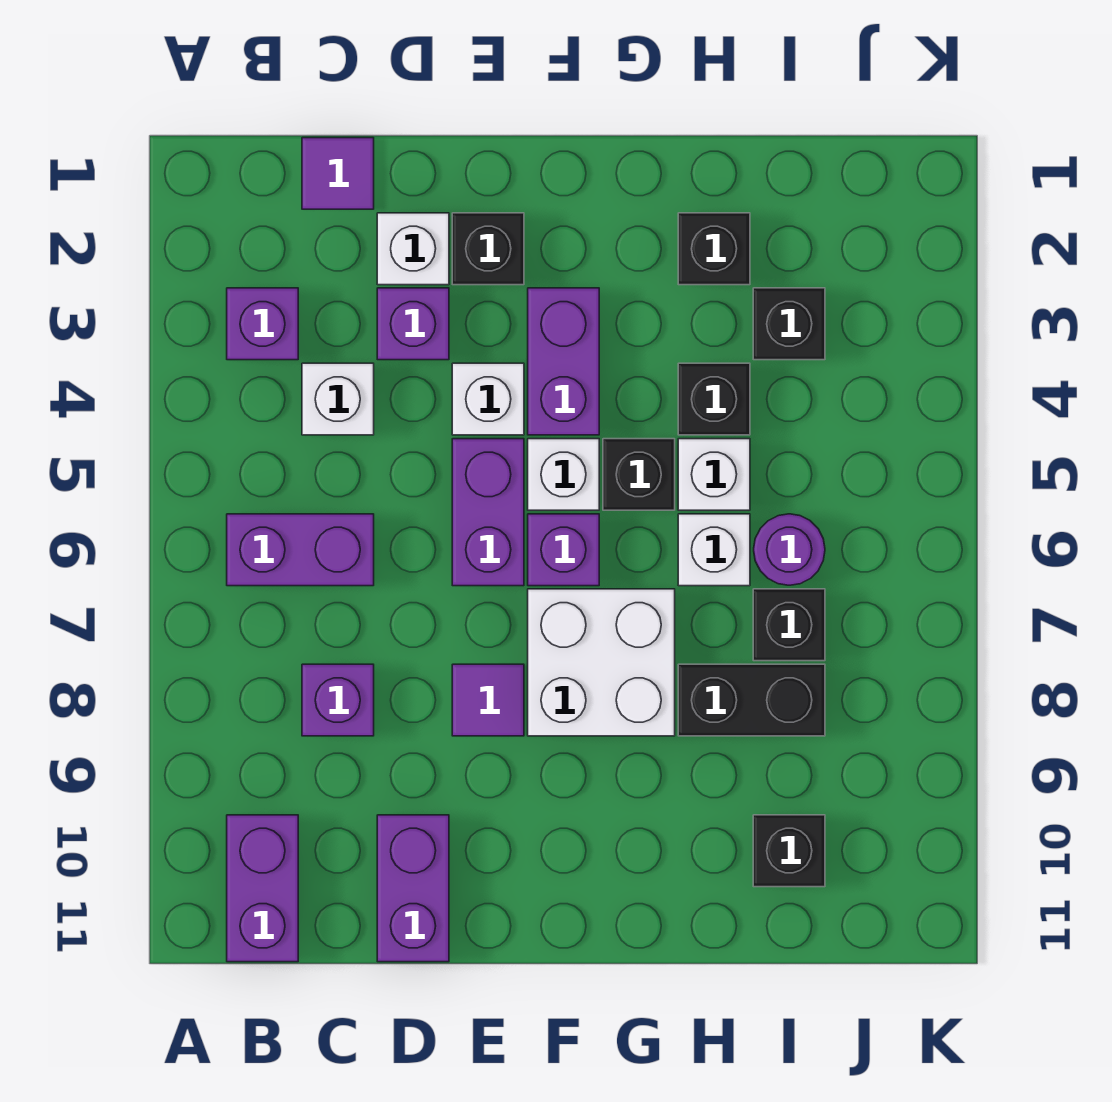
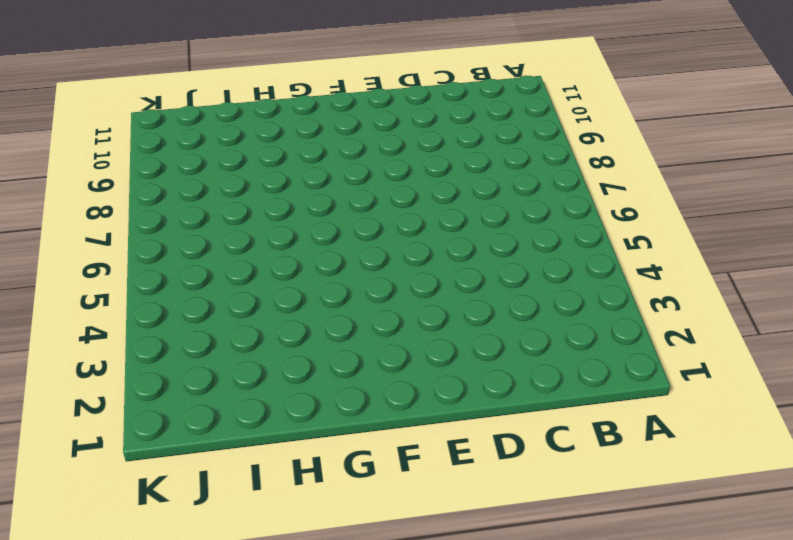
none -> purple brick B3 level 1
none -> purple brick B6:C6 level 1
none -> purple brick B10:B11 level 1

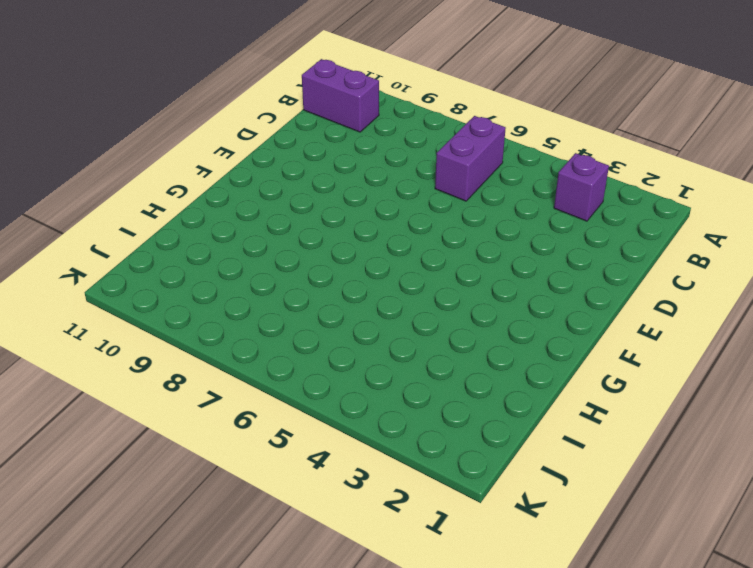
none -> purple tile C1 level 1
none -> white brick C4 level 1
none -> purple brick C8 level 1

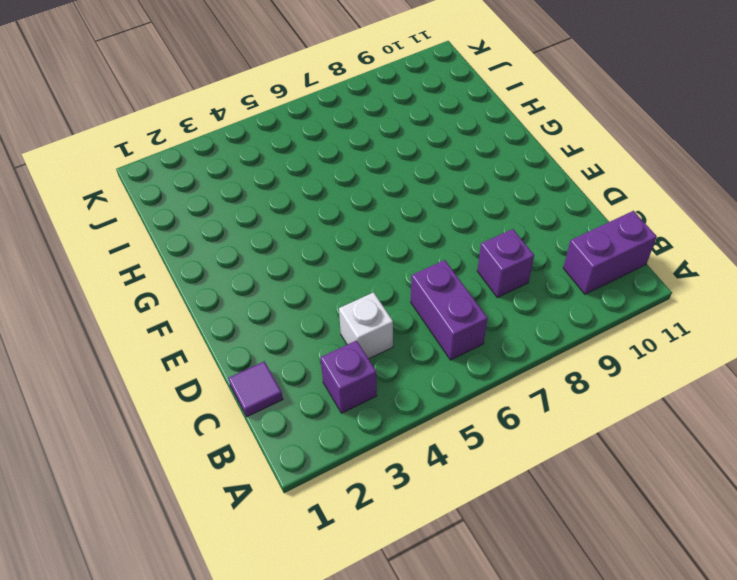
none -> white brick D2 level 1
none -> purple brick D3 level 1
none -> purple brick D10:D11 level 1

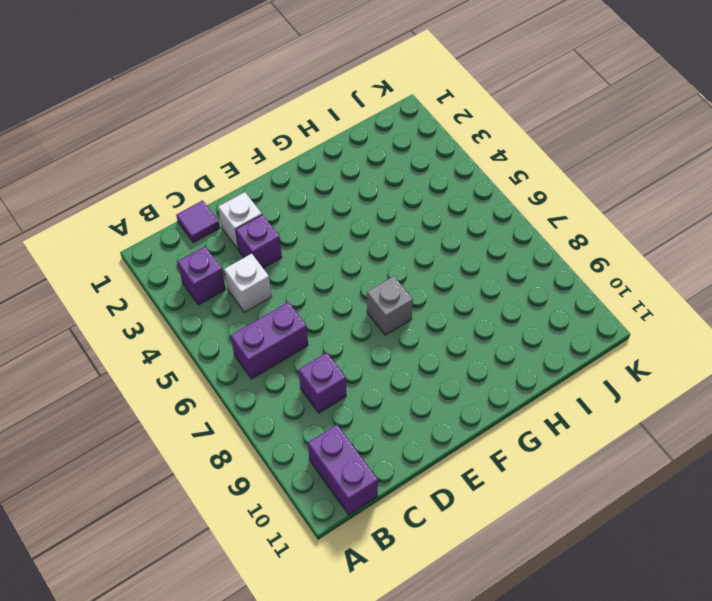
grey brick F7 level 1 -> white brick F7:G8 level 1
none -> purple brick D10:D11 level 1
none -> black brick E2 level 1
none -> white brick E4 level 1

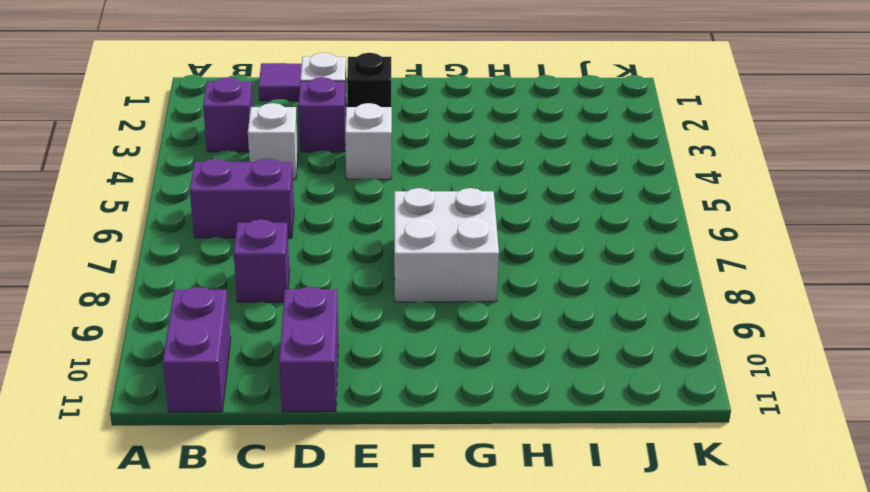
none -> purple brick E5:E6 level 1
none -> purple tile E8 level 1
none -> purple brick F3:F4 level 1

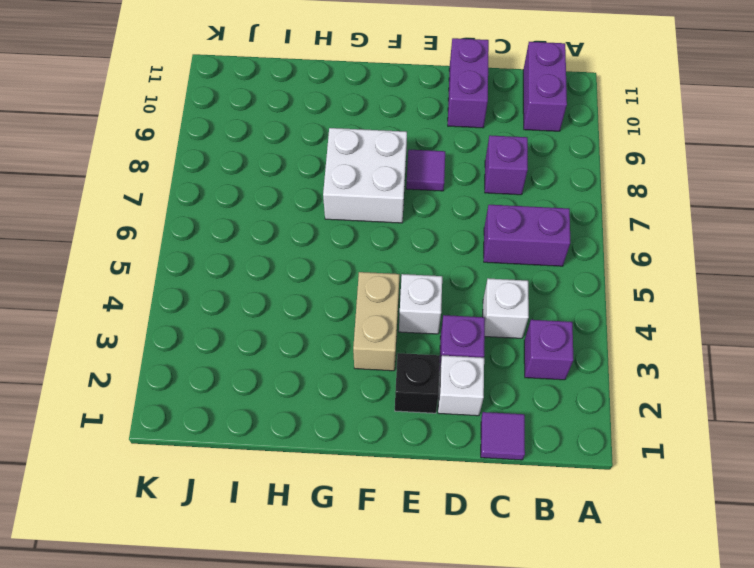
tan brick F3:F4 level 1 -> purple brick F3:F4 level 1
none -> purple brick E5:E6 level 1
none -> white brick F5 level 1
none -> purple brick F6 level 1

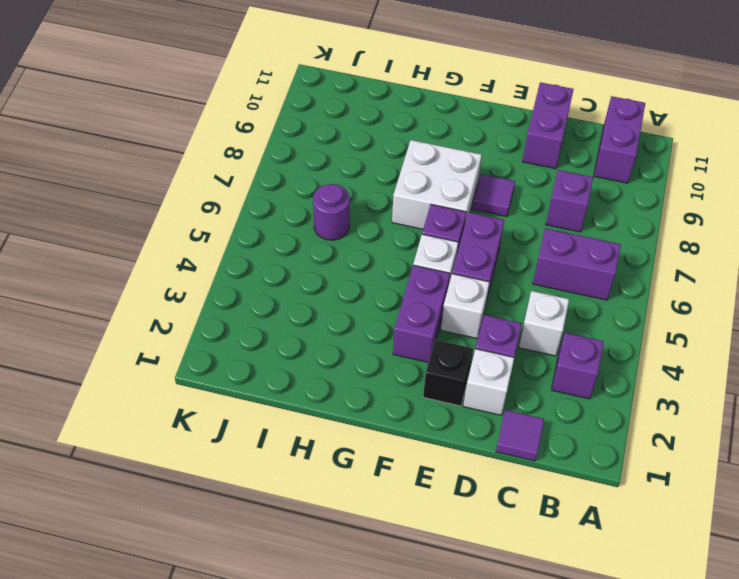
none -> black brick G5 level 1
none -> black brick H2 level 1
none -> black brick H4 level 1

